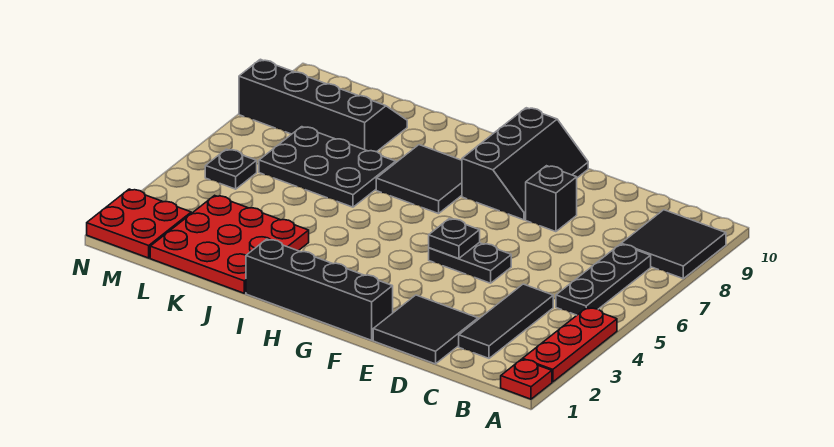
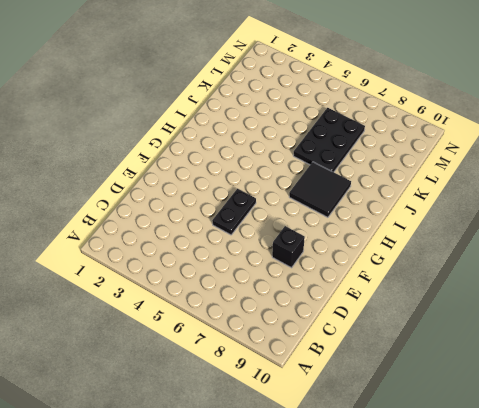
none -> red plate A1 level 1
none -> red plate A2:A4 level 1
none -> black tile A8:B9 level 1

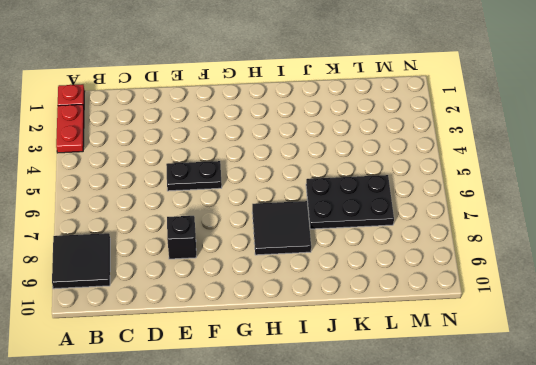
red plate A2:A3 level 1 -> red plate A2:A4 level 1
none -> black plate B5:B7 level 1
none -> black tile C2:C4 level 1
none -> black tile D1:E2 level 1

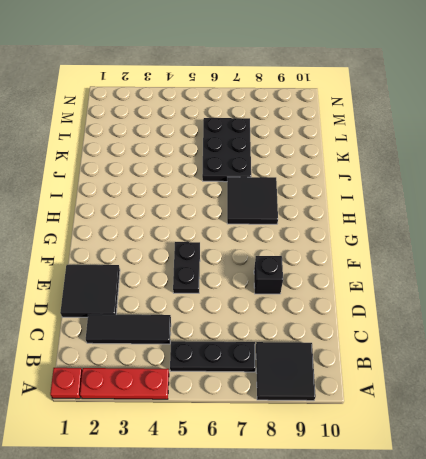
none -> black brick F1:I1 level 1
none -> black slope F8:G10 level 1 top G
none -> red plate J1:L3 level 1

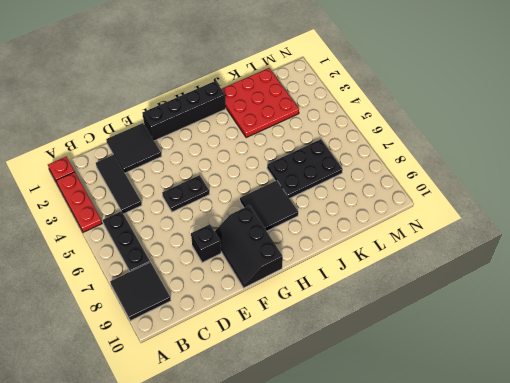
none -> black slope K8:N9 level 1 top 8
none -> red plate M1:N2 level 1
none -> black plate M5 level 1

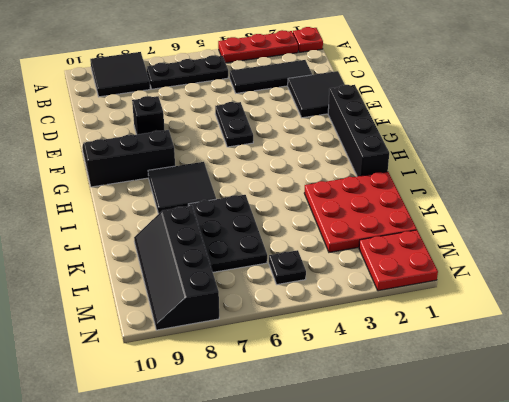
none -> black plate F5 level 2

